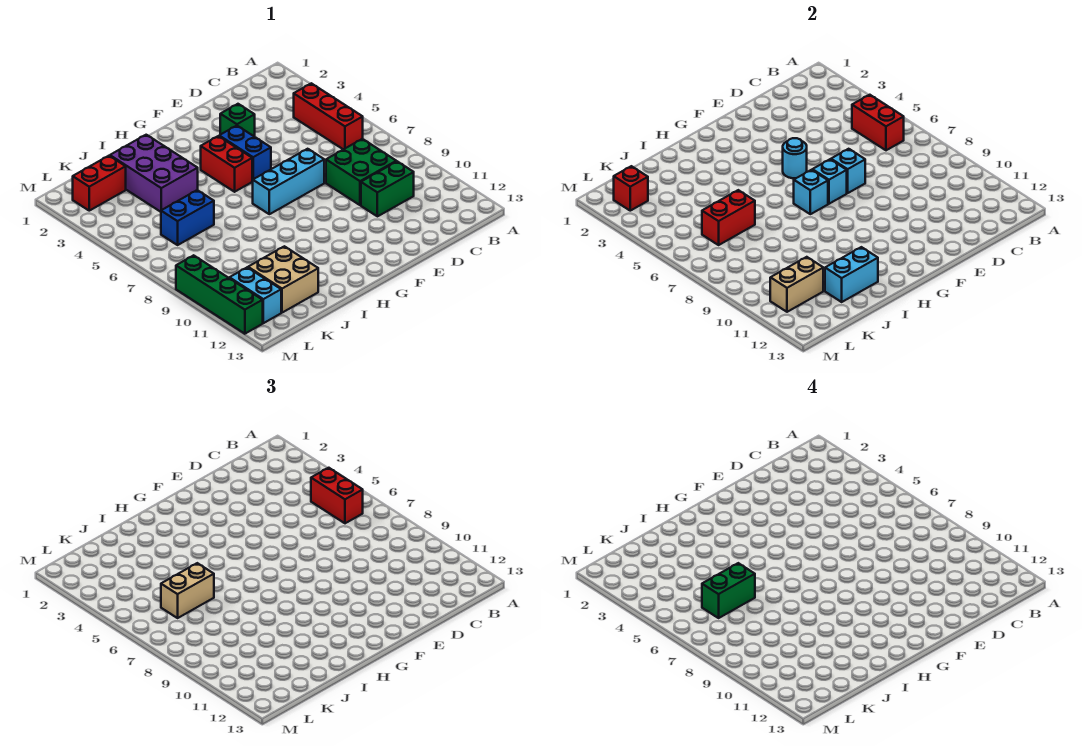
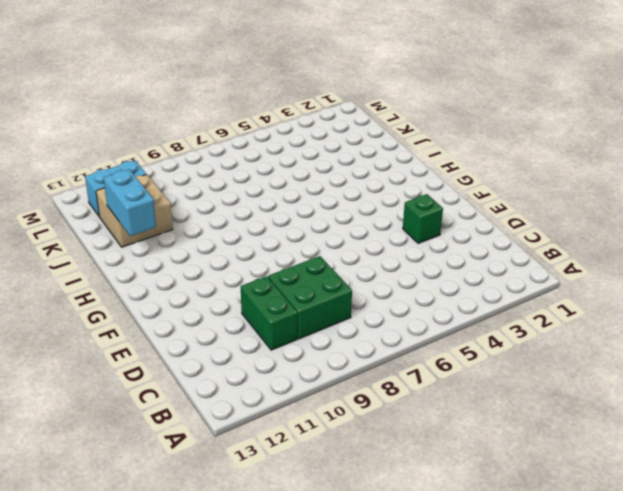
none -> red brick B4:B6 level 1
none -> cyan brick E7:G7 level 1
none -> blue brick F4:F5 level 1

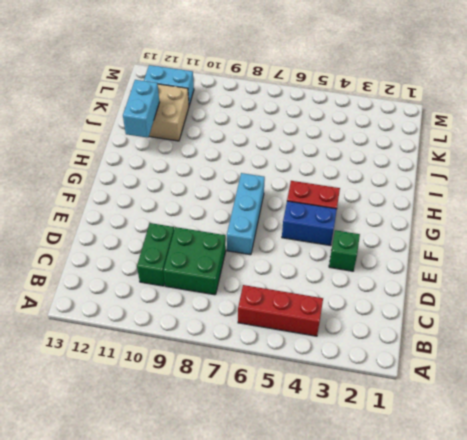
none -> purple brick I2:J4 level 1
none -> blue brick J6:K6 level 1
none -> red brick K2:L2 level 1

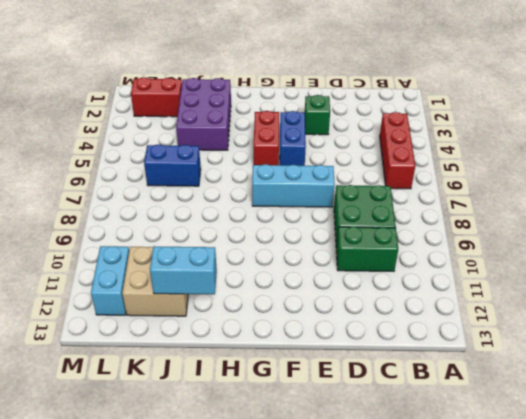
none -> green brick M9:M12 level 1
none -> red brick B5:B6 level 2
none -> cyan brick E7 level 2

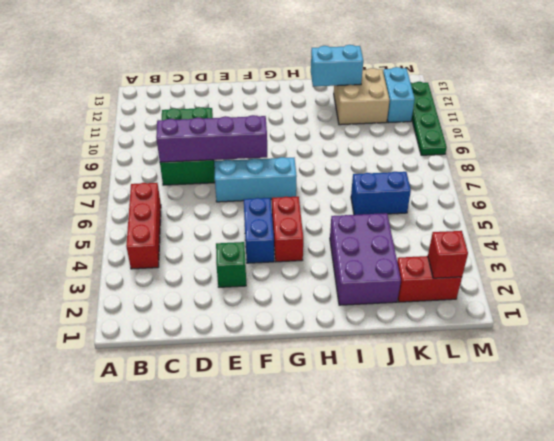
purple brick C8:F8 level 2 -> none
green plate M9:M12 level 1 -> green brick M9:M12 level 1
none -> red brick B5:B6 level 2
none -> cyan brick E7 level 2
none -> cyan round brick F5 level 2

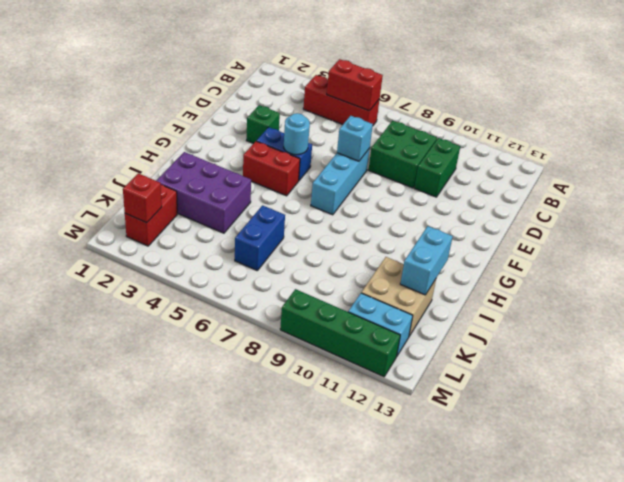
none -> cyan brick F7 level 2
none -> cyan brick G7 level 2
none -> red brick J6:K6 level 2

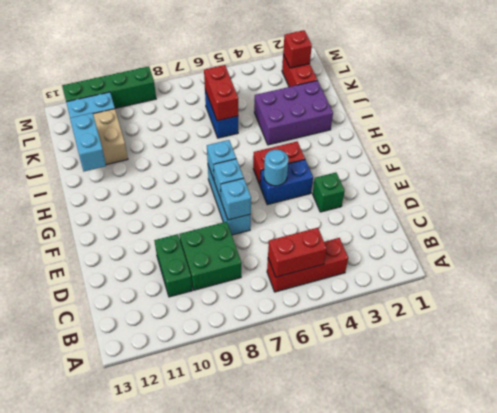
none -> tan brick K11:L11 level 2
none -> red brick B5:B6 level 3
none -> tan brick J6:K6 level 3

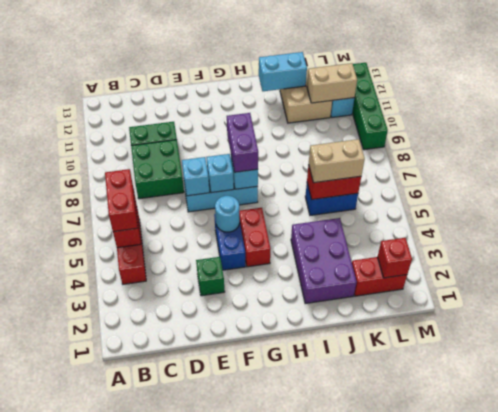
purple brick G7:G8 level 3 -> none
none -> green brick J6:K6 level 4

